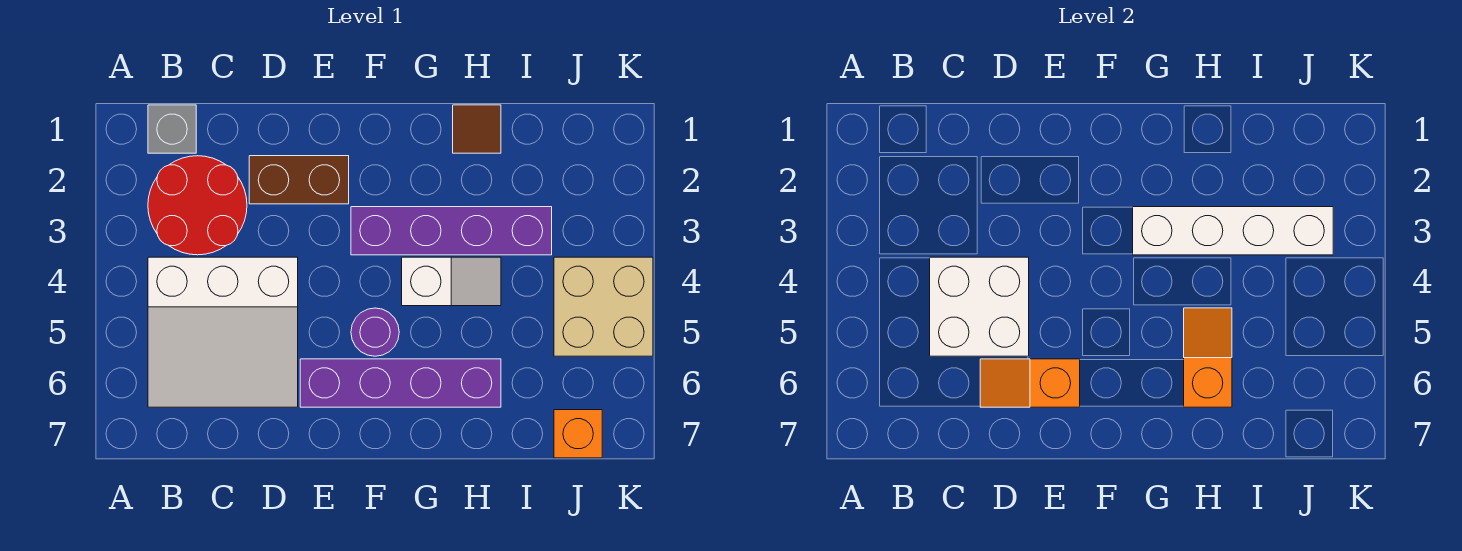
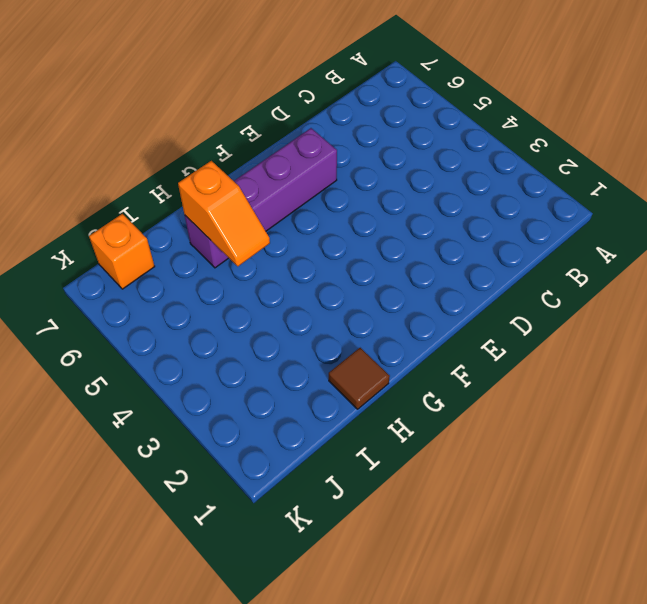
none -> grey brick B1 level 1
none -> red round brick B2:C3 level 1
none -> white slope B4:D6 level 1 top 4

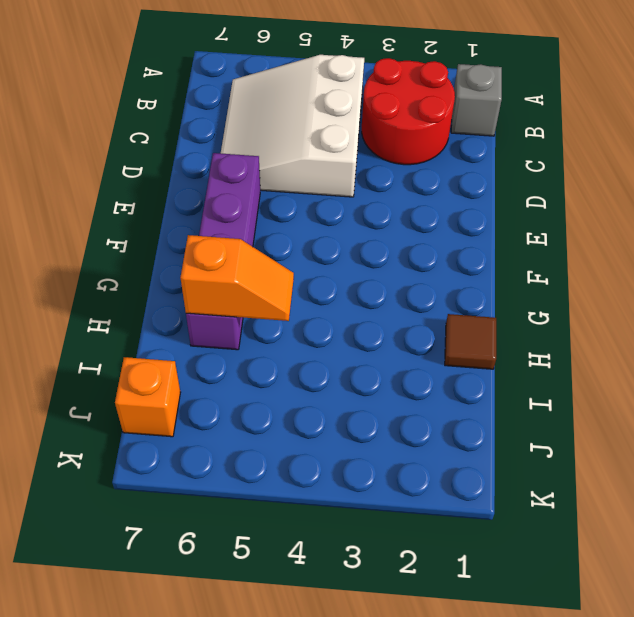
none -> brown brick D2:E2 level 1
none -> purple brick F3:I3 level 1
none -> purple round brick F5 level 1

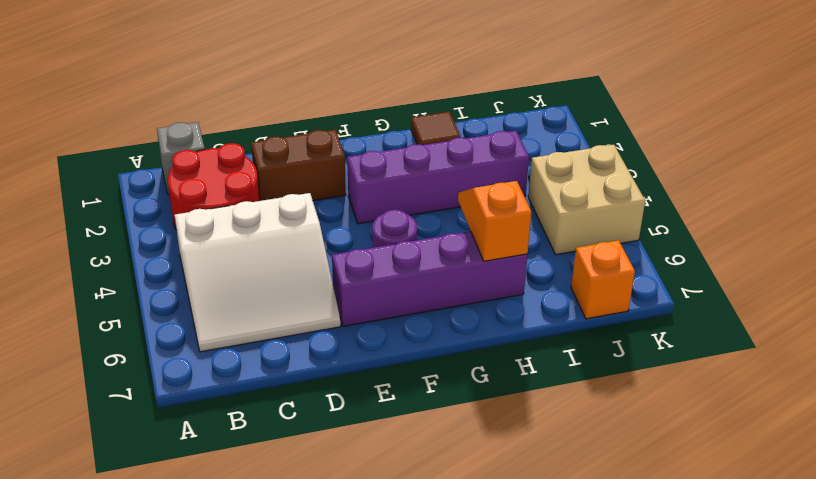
none -> white slope G4:H4 level 1 top G
none -> white brick C4:D5 level 2
none -> orange slope D6:E6 level 2 top E

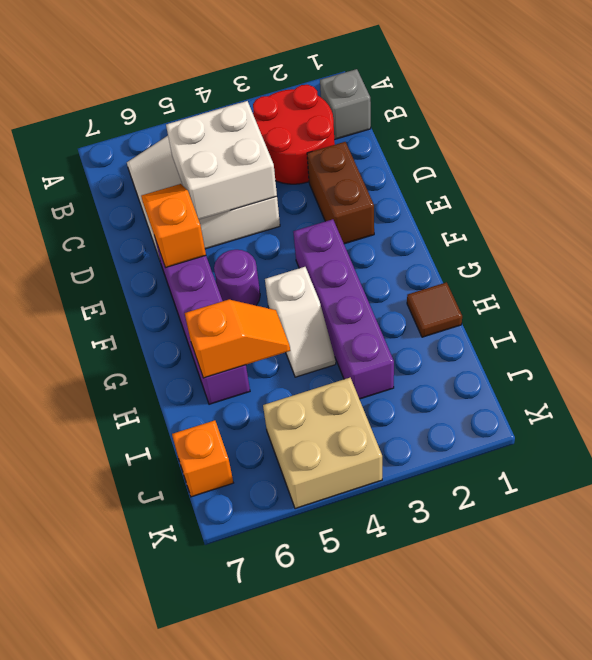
none -> white brick G3:J3 level 2

